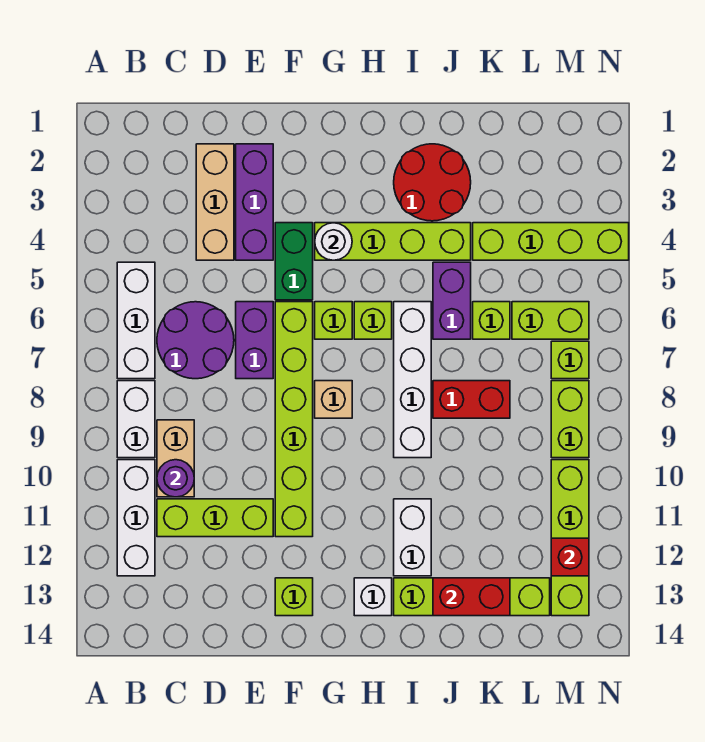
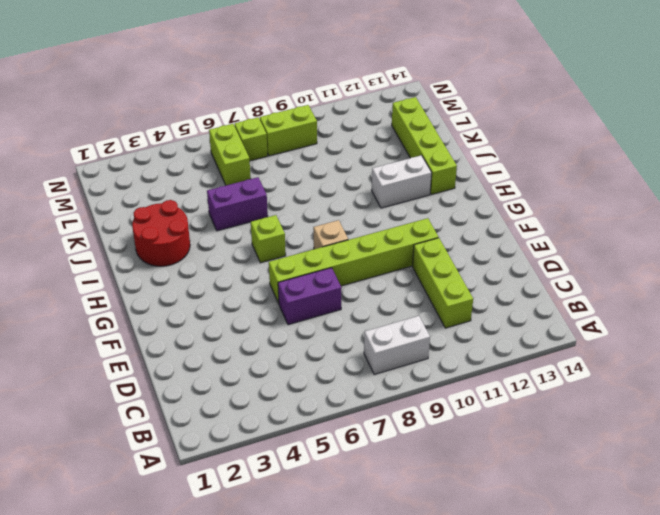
none -> white brick B5:B7 level 1
none -> white brick B10:B12 level 1
none -> purple round brick C6:D7 level 1
none -> tan brick C9:C10 level 1

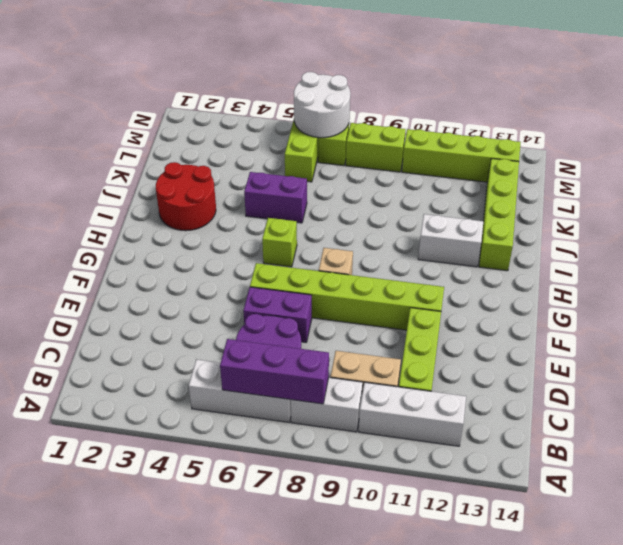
purple brick B6:B8 level 2 -> purple brick E2:E4 level 1
white round brick M6:N7 level 2 -> none
none -> tan brick D2:D4 level 1
none -> green brick F4:F5 level 1
none -> lime brick F13 level 1
none -> lime brick G4:J4 level 1

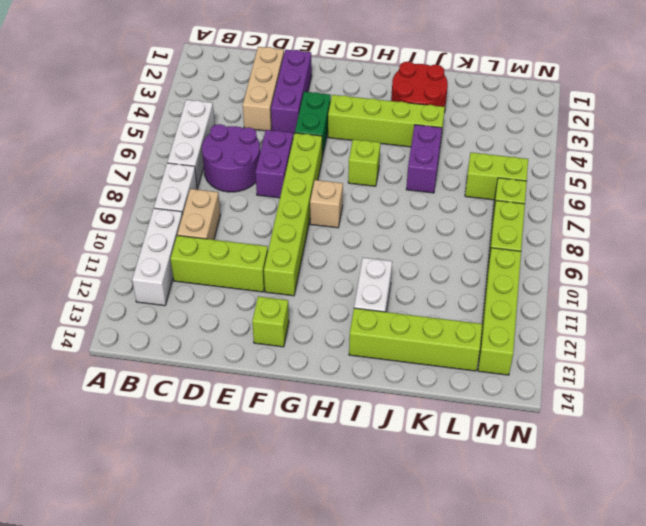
none -> lime brick G6 level 1
none -> white brick H13 level 1
none -> white brick I6:I9 level 1
none -> red brick J8:K8 level 1

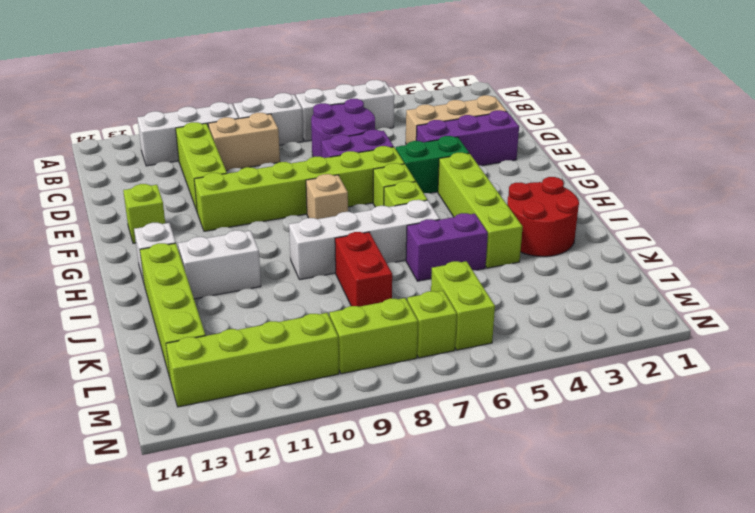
none -> lime brick K4:N4 level 1
none -> lime brick K6 level 1
none -> purple round brick C10 level 2
none -> white round brick G4 level 2

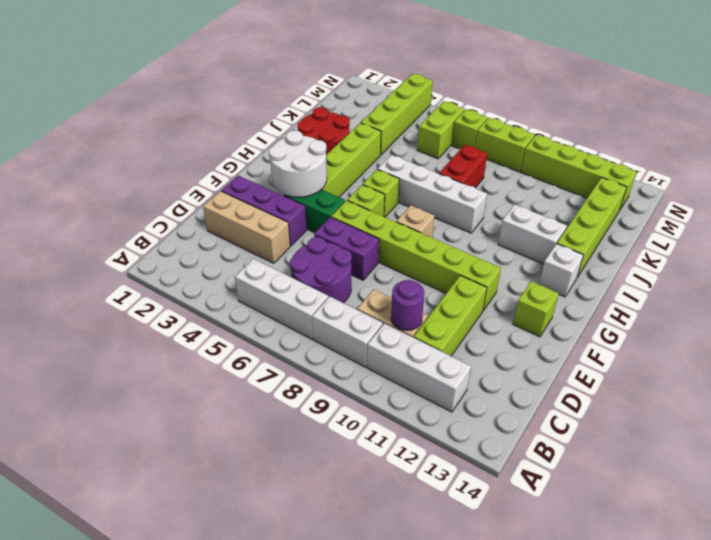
white round brick F3:G4 level 2 -> white round brick G4 level 2
none -> purple brick J5:J6 level 1
none -> lime brick K6 level 1
none -> red brick J13:K13 level 2
none -> red brick M12 level 2

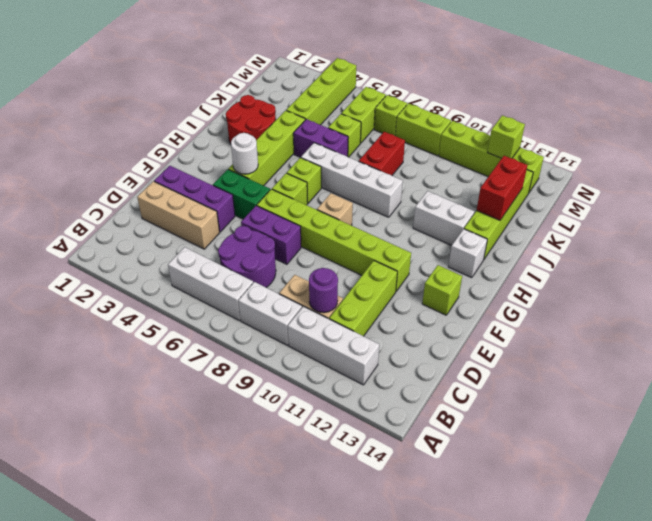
lime brick M12 level 2 -> red brick M12 level 2

